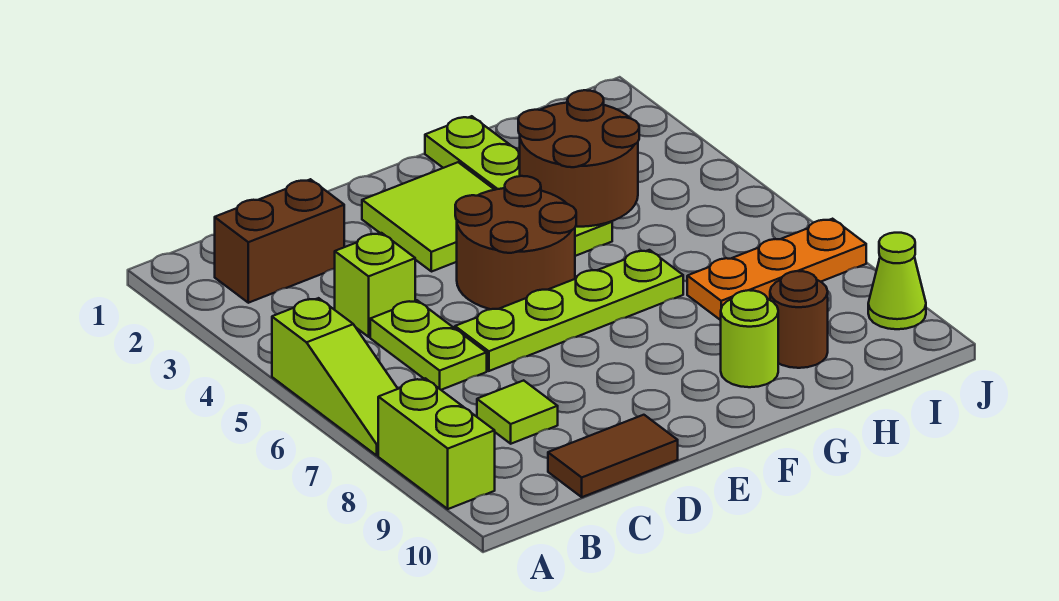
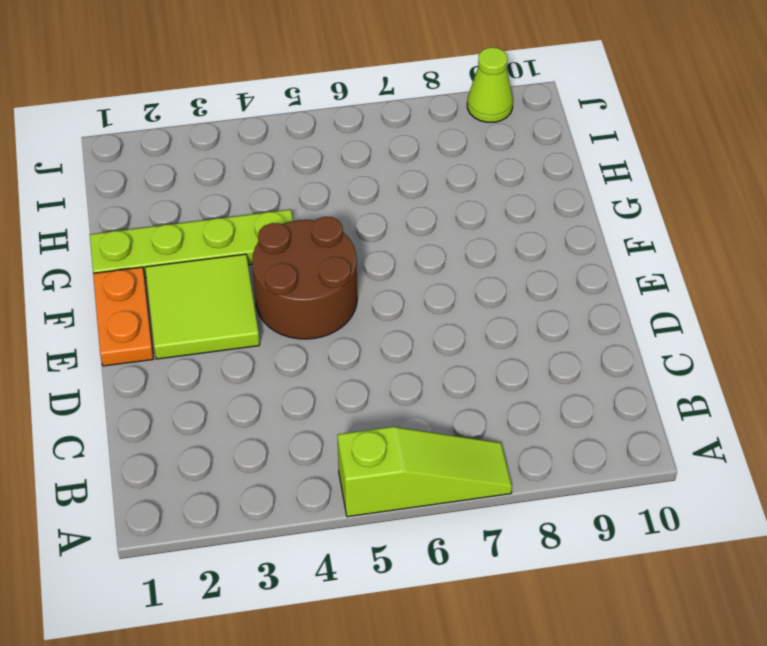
orange plate E1:F1 level 1 -> none
none -> lime brick A8:A9 level 1
none -> brown brick B2:C2 level 1
none -> lime brick C4 level 1

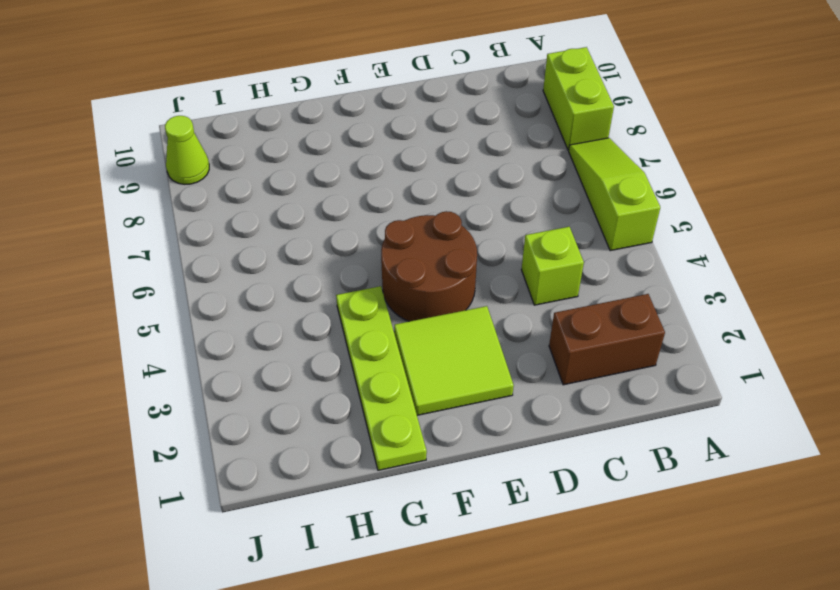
none -> lime plate C5:C6 level 1
none -> lime tile C8 level 1
none -> brown tile C10:D10 level 1

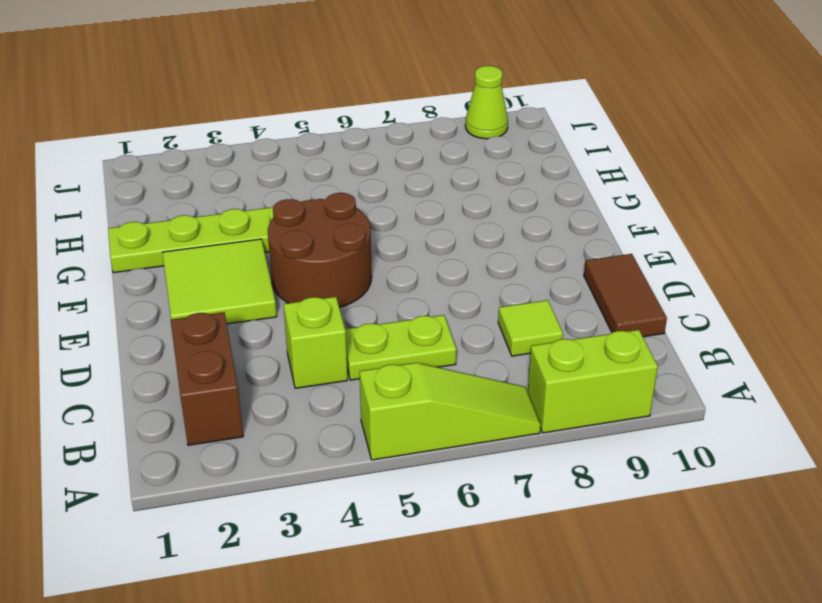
none -> lime plate D6:G6 level 1
none -> lime round brick G9 level 1
none -> orange plate H7:J7 level 1

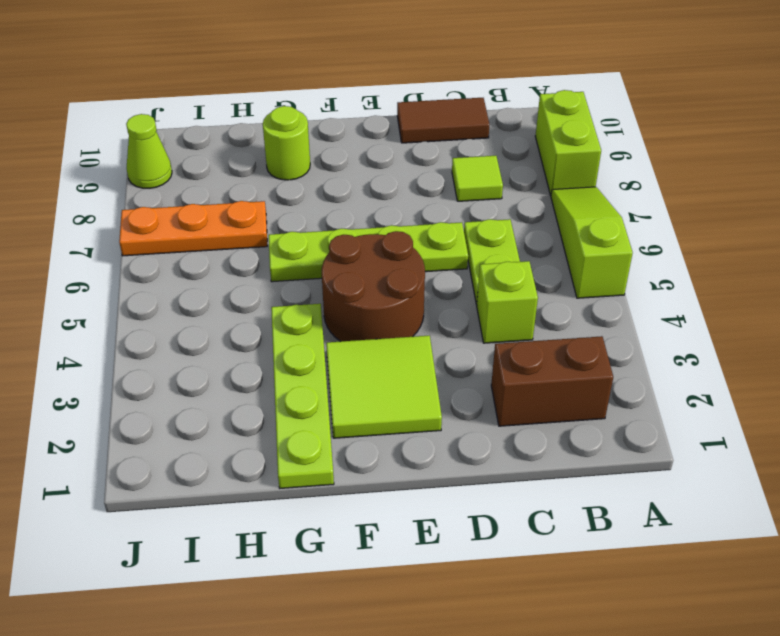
none -> brown round brick H9 level 1
none -> brown round brick G3:H4 level 2

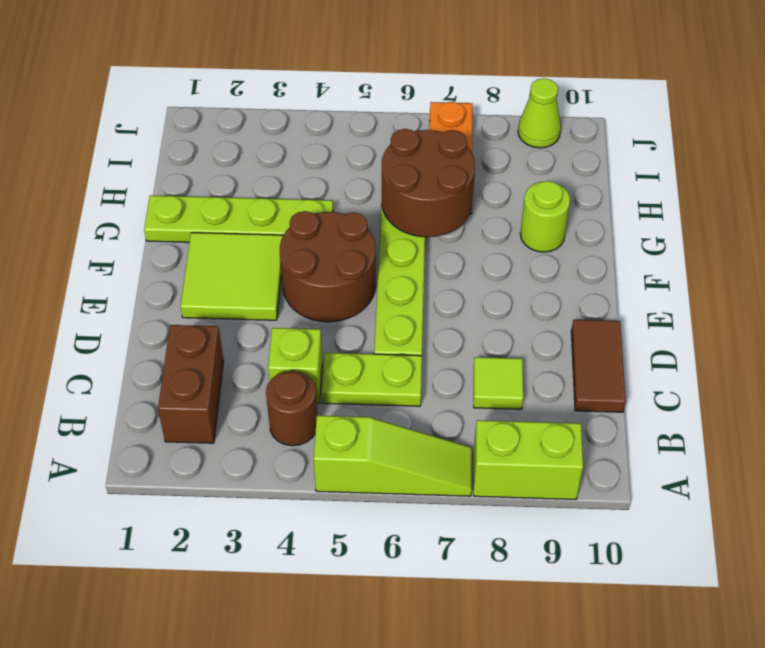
brown round brick B4 level 1 -> brown round brick H9 level 1
brown round brick G6:H7 level 2 -> brown round brick G3:H4 level 2

